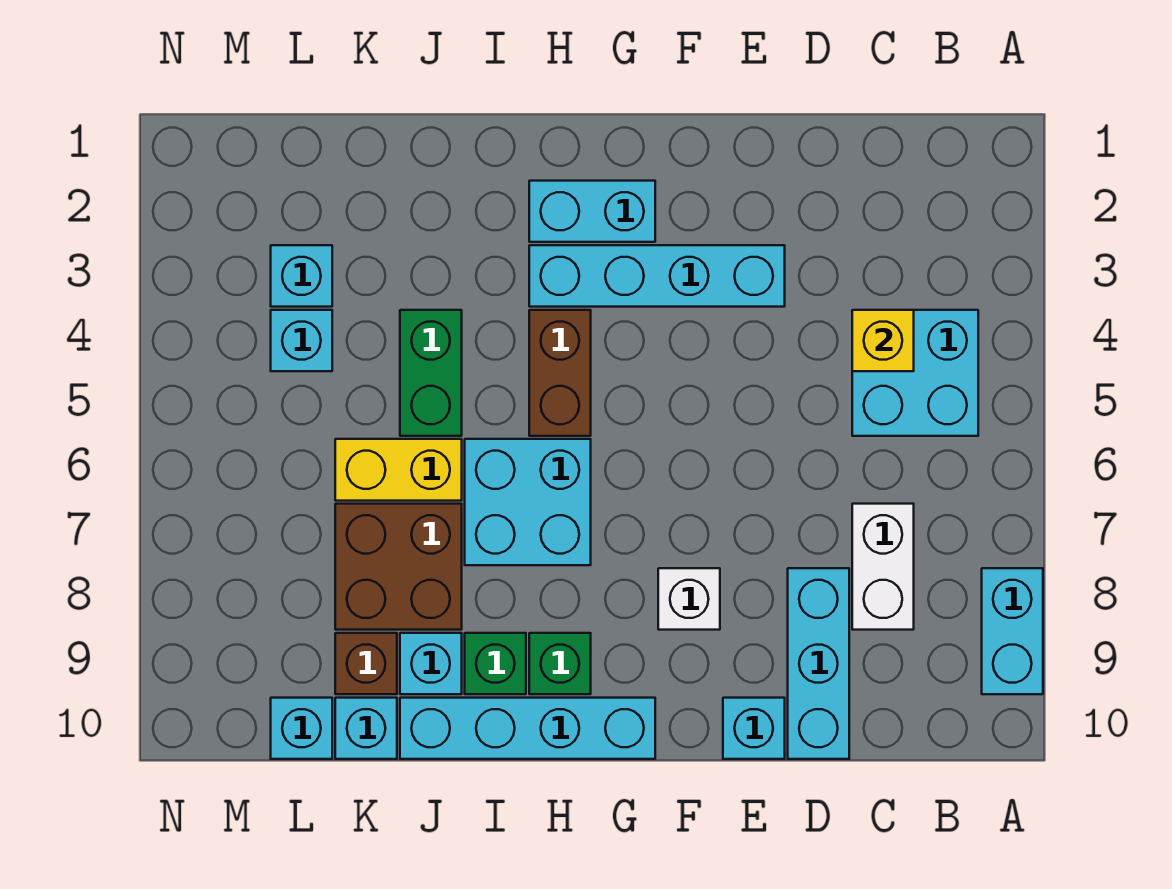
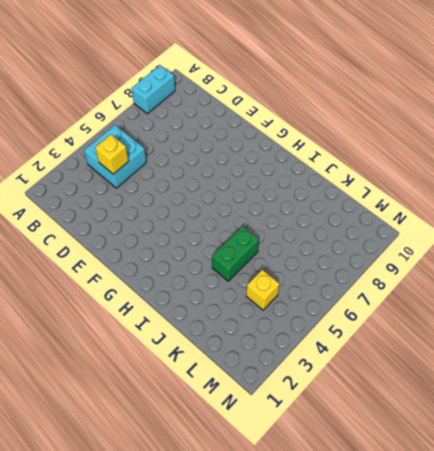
yellow brick L4 level 1 -> cyan brick L4 level 1
none -> white brick C7:C8 level 1
none -> cyan brick D8:D10 level 1
none -> cyan brick E3:H3 level 1

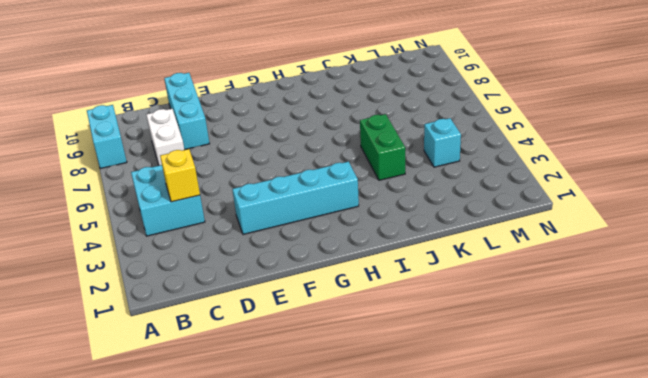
none -> cyan brick E10 level 1
none -> white brick F8 level 1
none -> cyan brick G2:H2 level 1

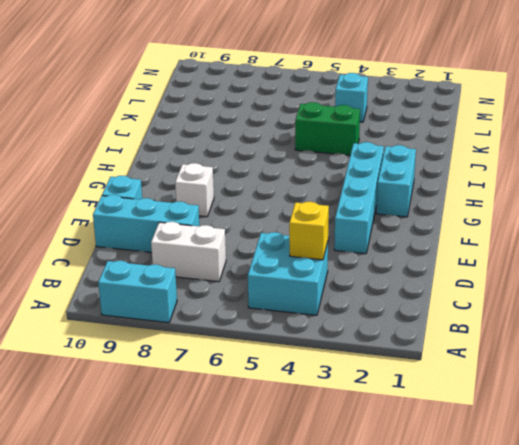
none -> cyan brick G10:J10 level 1
none -> brown brick H4:H5 level 1
none -> cyan brick H6:I7 level 1

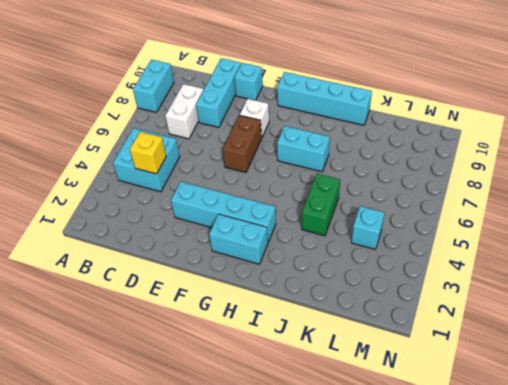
brown brick F6:F7 level 1 -> brown brick H4:H5 level 1
cyan brick H7:I7 level 1 -> cyan brick H6:I7 level 1
none -> green brick H9 level 1
none -> green brick I9 level 1
none -> yellow brick J6:K6 level 1

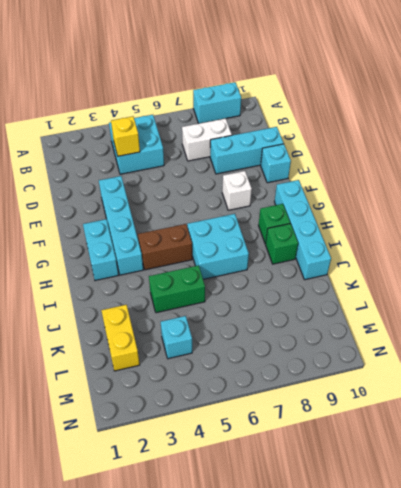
yellow brick K2:L2 level 1 -> yellow brick J6:K6 level 1
none -> brown brick J7:K8 level 1
none -> cyan brick J9 level 1
none -> brown brick K9 level 1

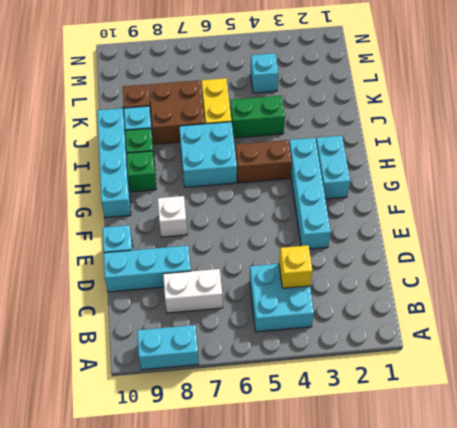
none -> cyan brick K10 level 1
none -> cyan brick L3 level 1
none -> cyan brick L10 level 1

